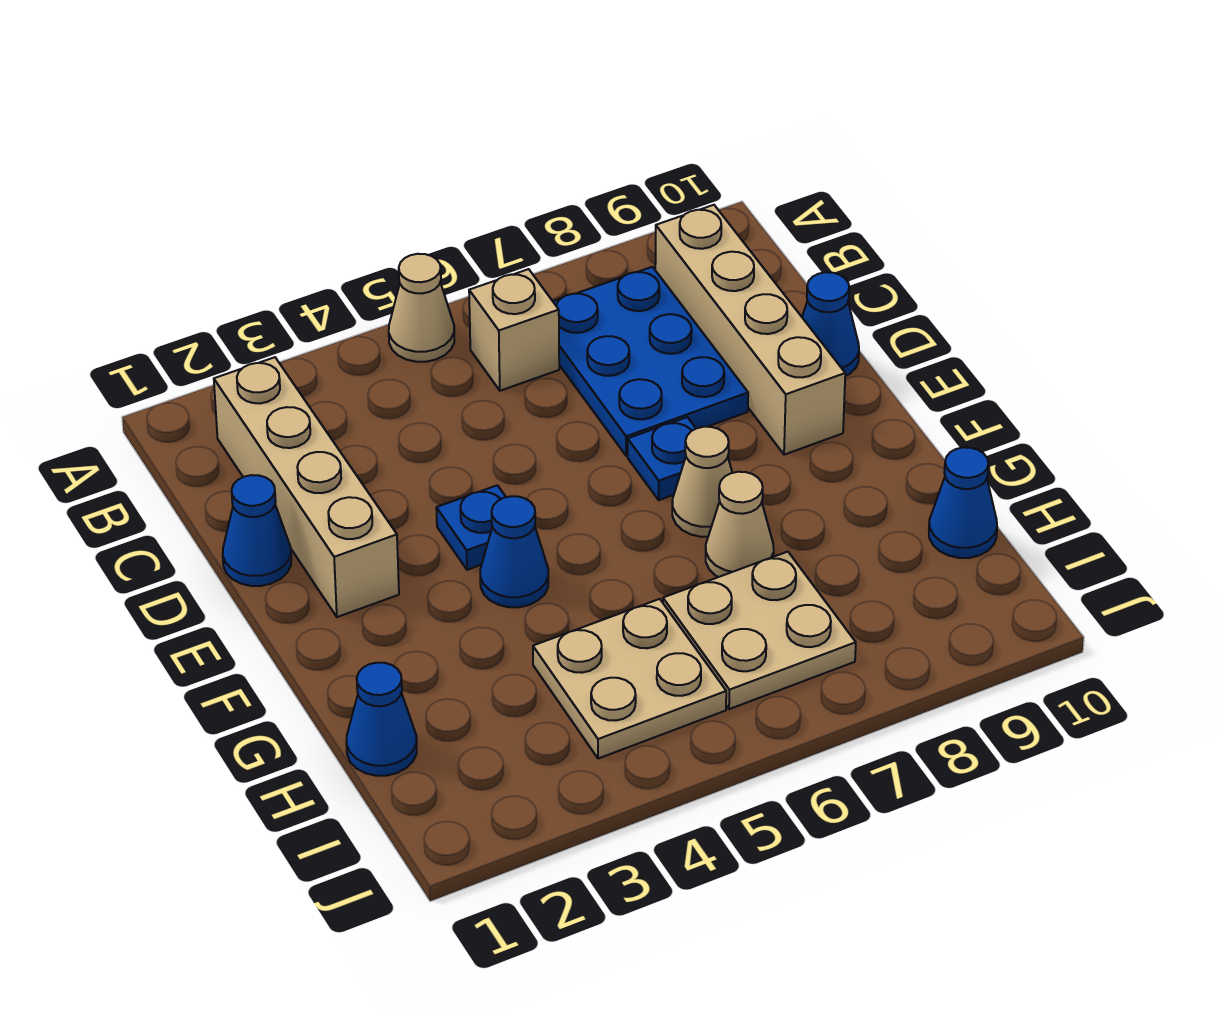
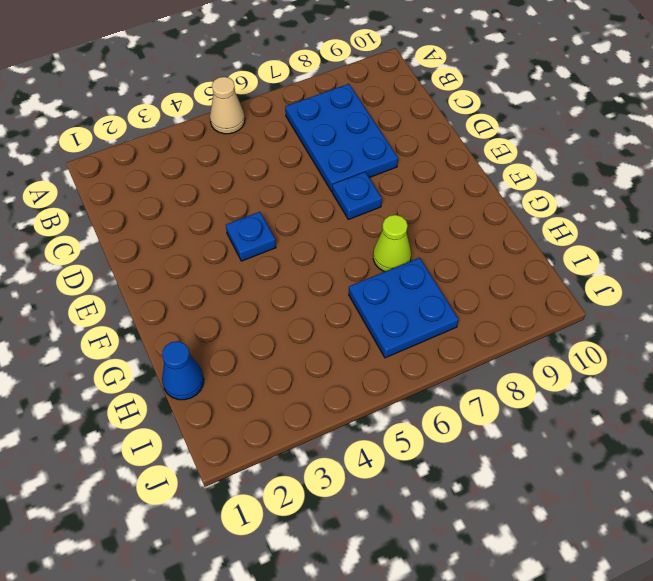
lime cone G7 level 1 -> tan cone G7 level 1
blue plate H6:I7 level 1 -> tan plate H6:I7 level 1
none -> tan brick B2:E2 level 1
none -> tan brick B6 level 1
none -> tan brick B9:E9 level 1

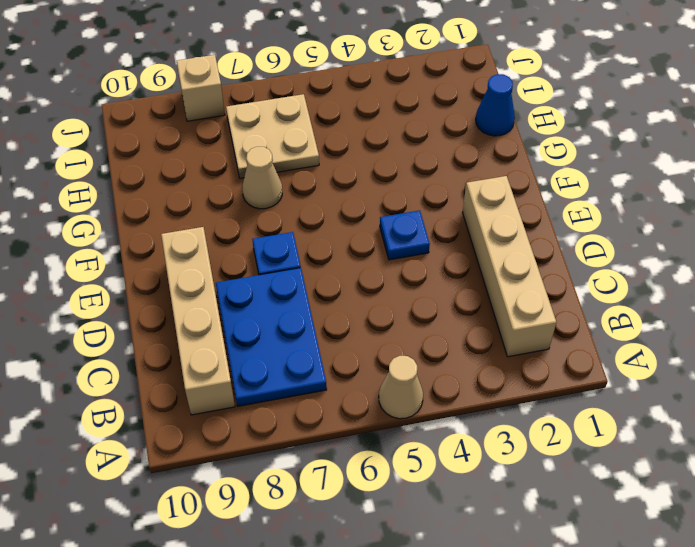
tan brick J8 level 1 -> tan brick B6 level 1
none -> blue cone D1 level 1
none -> blue cone D10 level 1
none -> blue cone F4 level 1

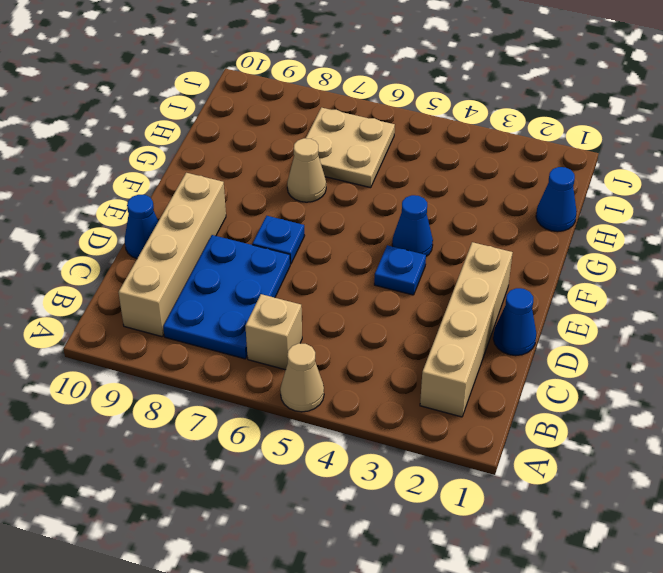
none -> tan cone F7 level 1
none -> tan plate H4:I5 level 1
none -> blue cone H10 level 1

